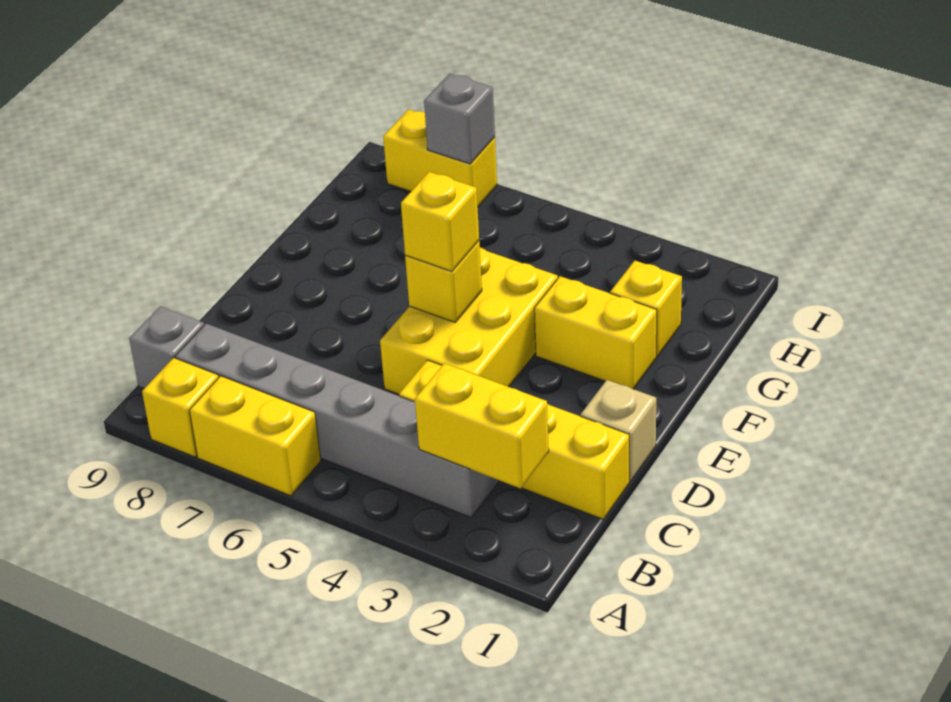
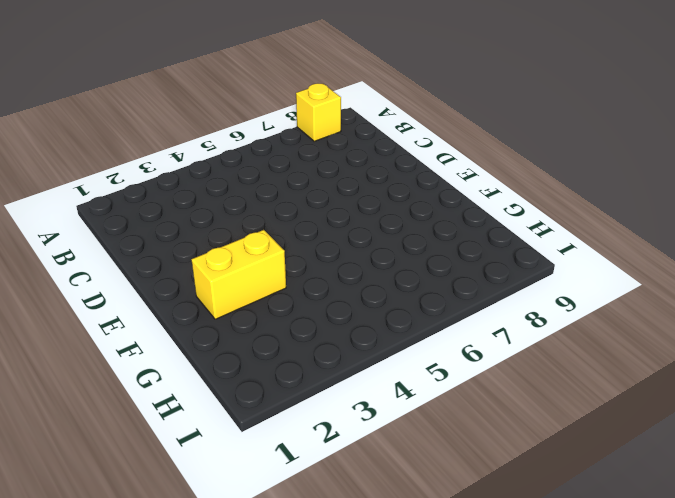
none -> yellow brick A6:A7 level 1
none -> grey brick B3:B8 level 1
none -> grey brick B9 level 1

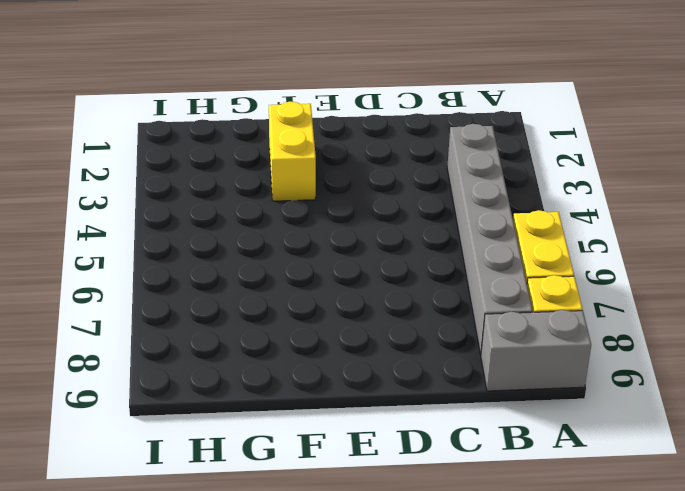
grey brick A9:B9 level 1 -> grey brick B9 level 1
none -> yellow brick C1:C4 level 1
none -> tan brick D1 level 1
none -> yellow brick D4:F5 level 1

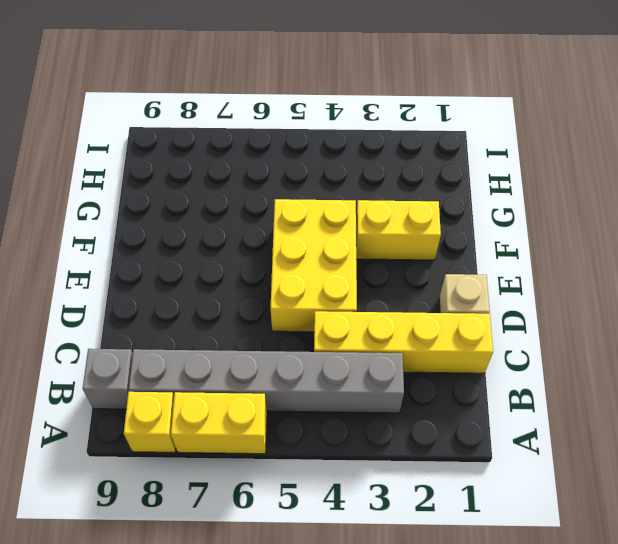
none -> yellow brick G2 level 1
none -> yellow brick I7:I8 level 1
none -> yellow brick B2:B3 level 2

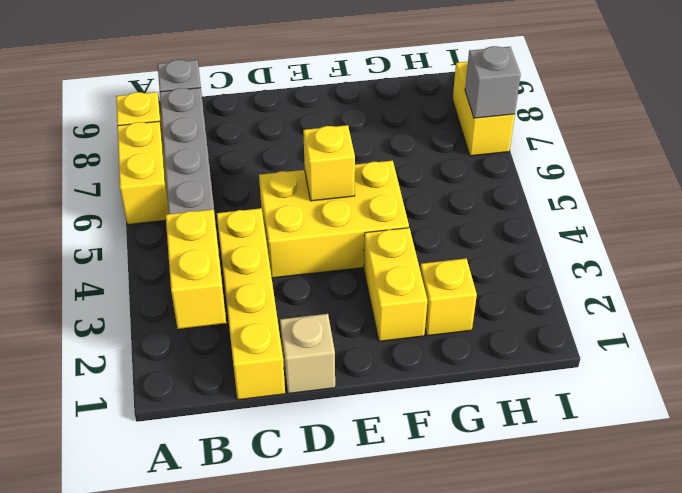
none -> yellow brick E5 level 3

